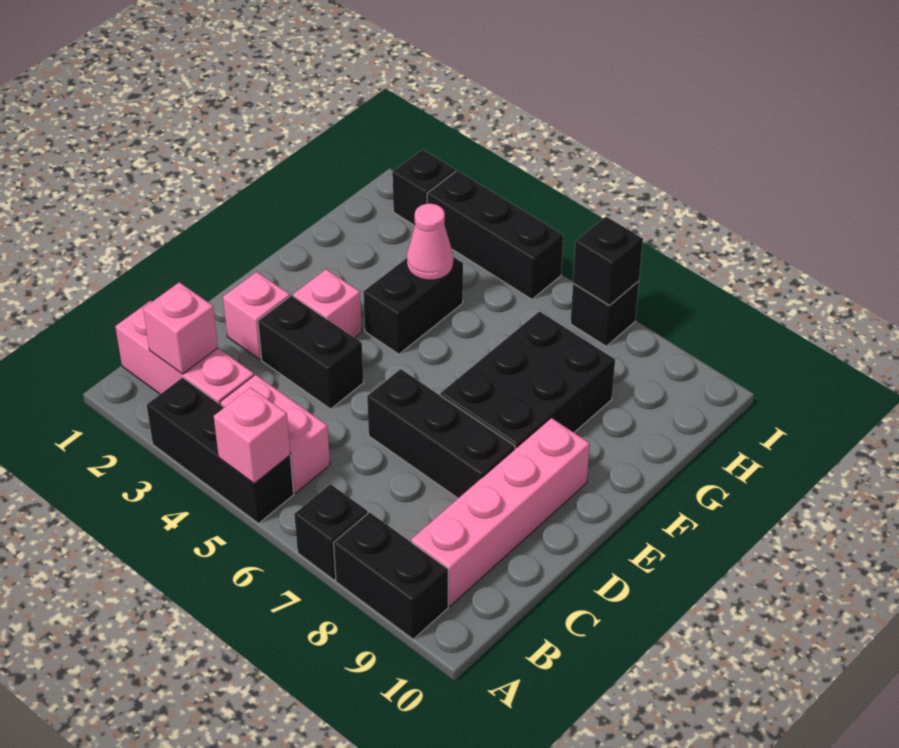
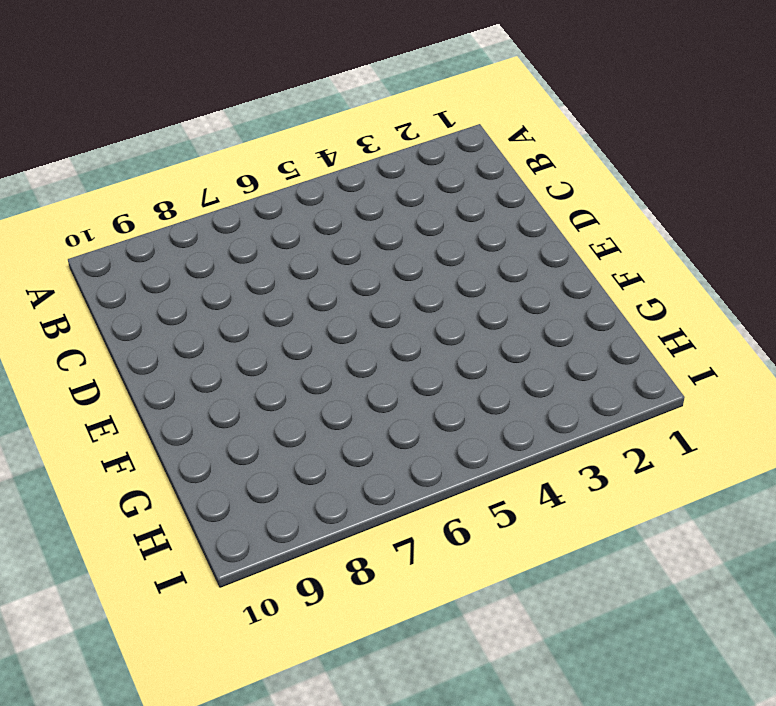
none -> black brick A3:A5 level 1
none -> black brick A7 level 1
none -> black brick A8:A9 level 1

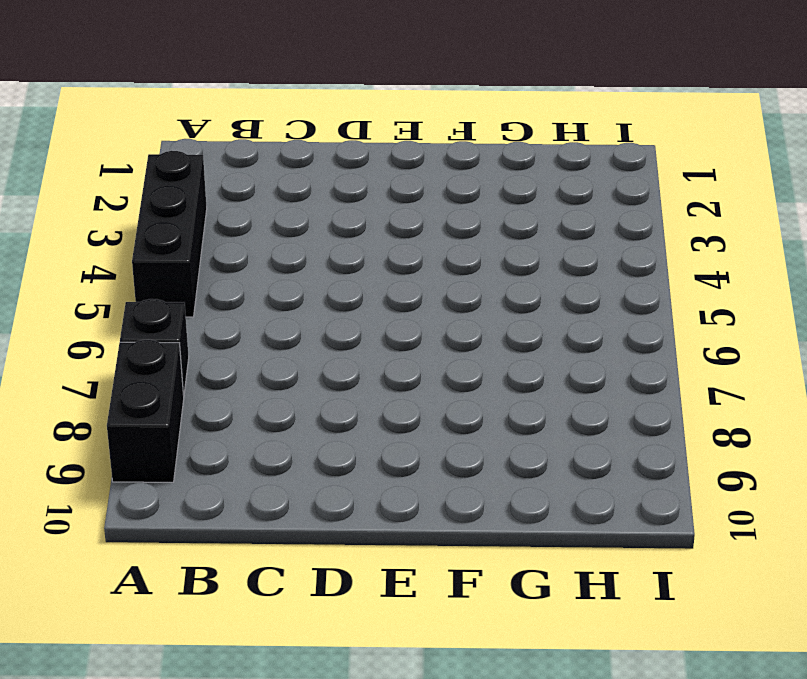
none -> pink brick B1:B3 level 1
none -> pink brick B4:B5 level 1
none -> pink brick B9:E9 level 1

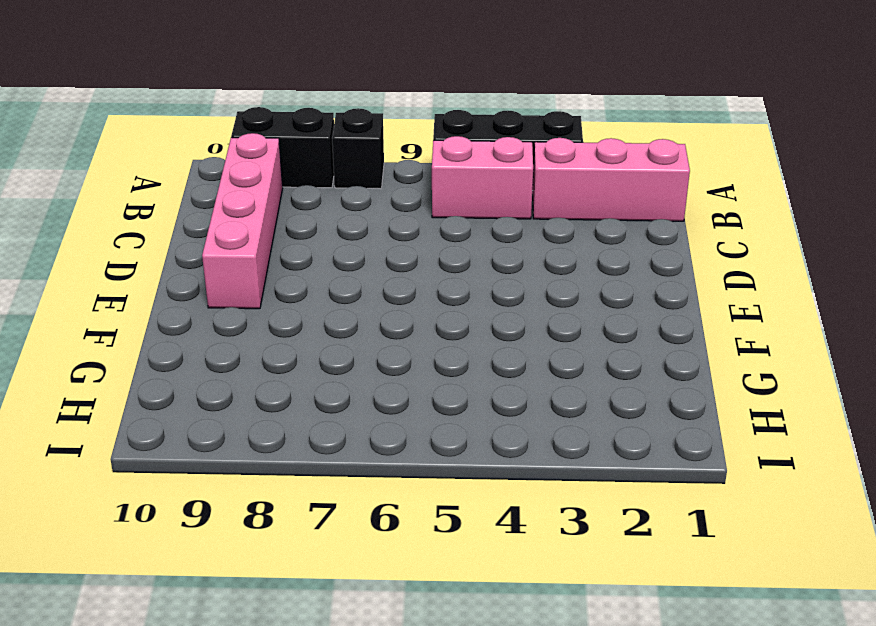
none -> pink brick D2 level 1
none -> black brick D3:D4 level 1
none -> black brick D6:D8 level 1

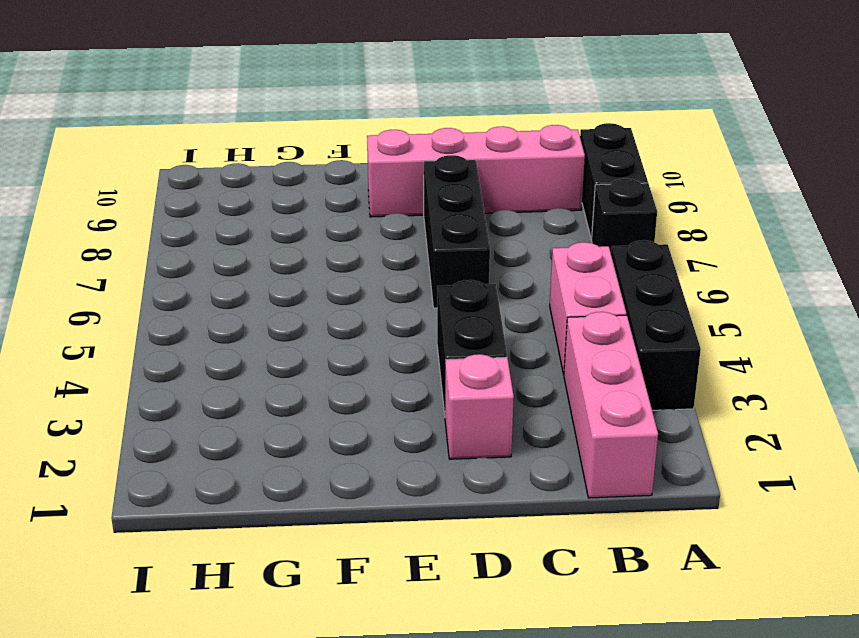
none -> pink brick E3 level 1
none -> black brick E7:G8 level 1
none -> black brick F4:G4 level 1

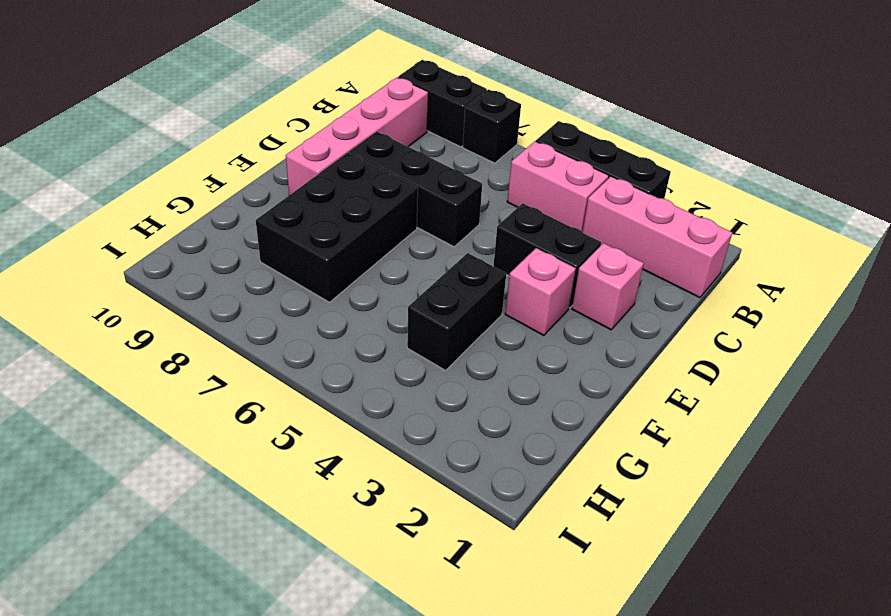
none -> black brick I2 level 1
none -> black brick I3:I5 level 1
none -> black brick I7 level 1

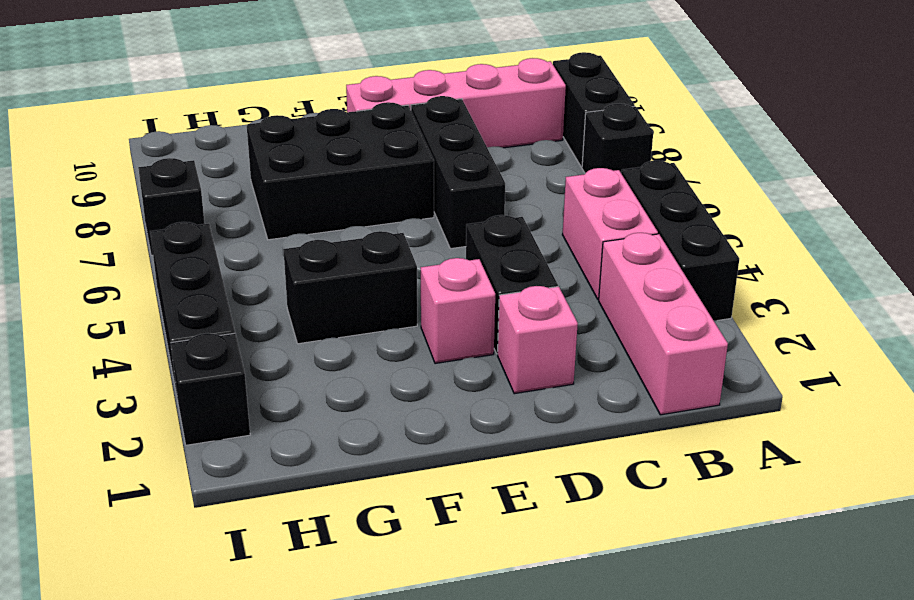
none -> pink brick A5 level 2
none -> pink brick B2 level 2
none -> pink cone G4 level 2

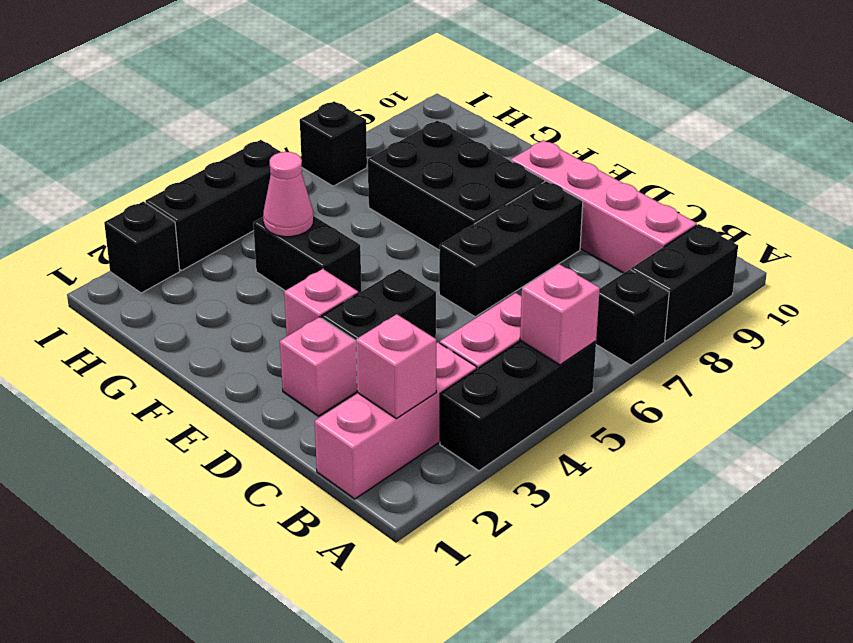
none -> black brick I7 level 2

